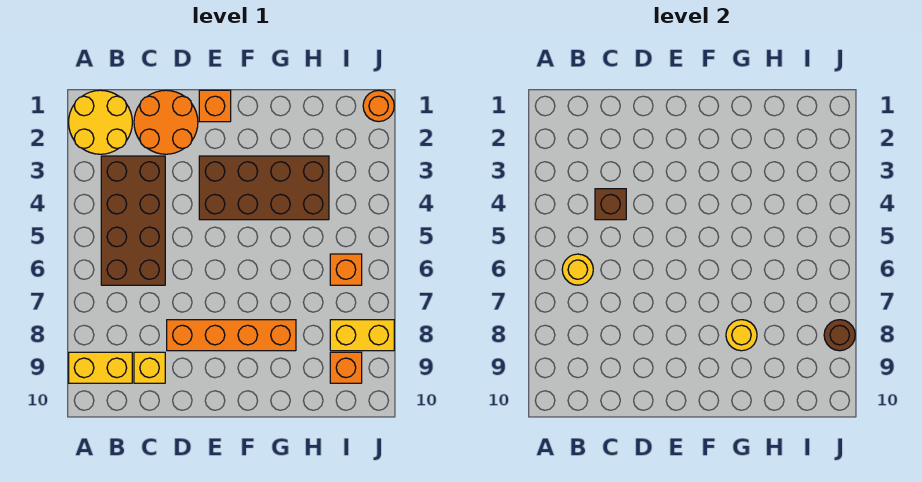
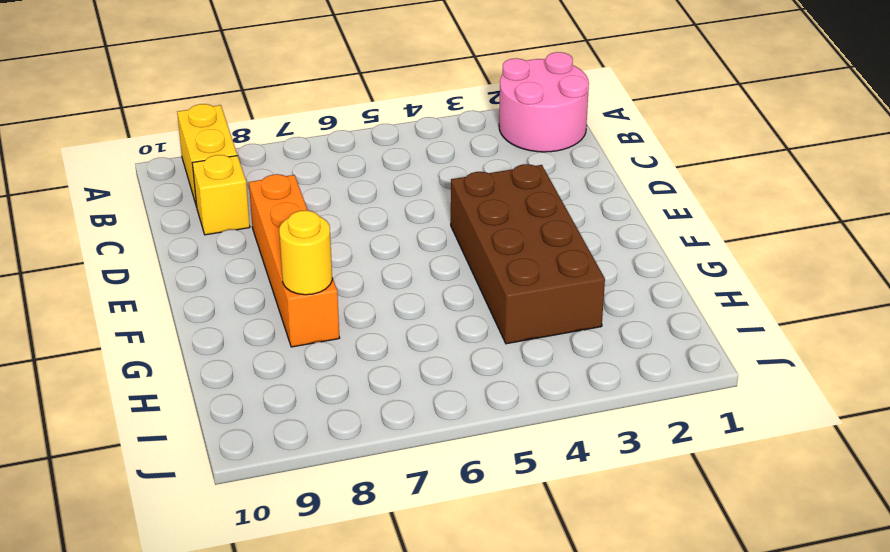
pink round brick A1:B2 level 1 -> yellow round brick A1:B2 level 1
none -> brown brick B3:C6 level 1
none -> orange round brick C1:D2 level 1
none -> orange brick E1 level 1

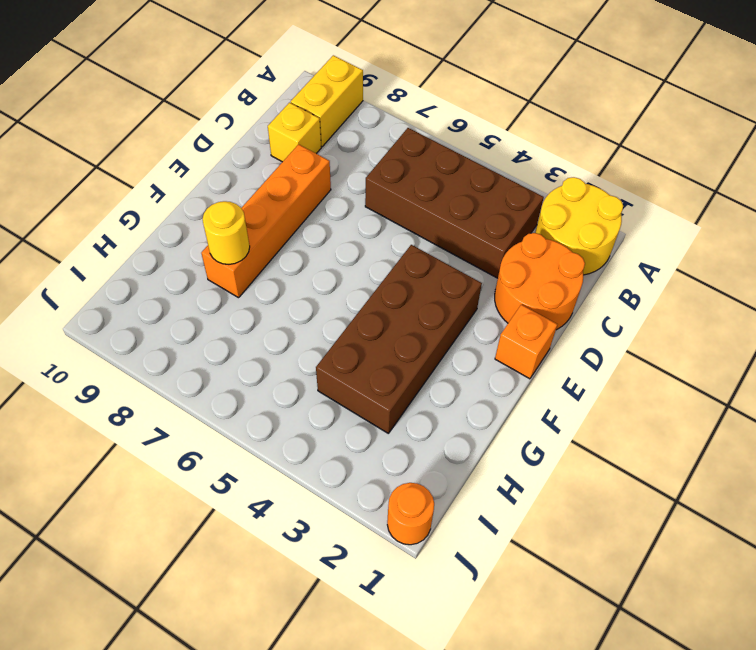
none -> orange brick I6 level 1
none -> yellow brick I8:J8 level 1
none -> orange brick I9 level 1

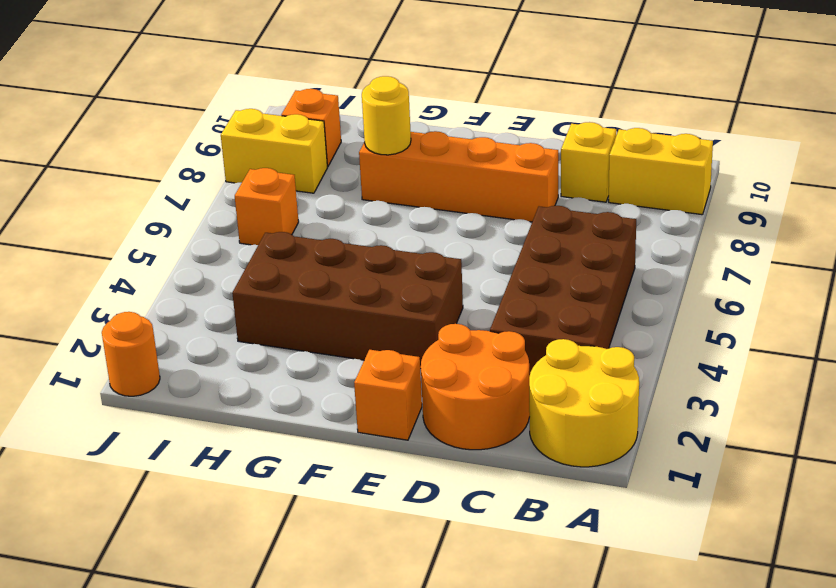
none -> yellow round brick B6 level 2
none -> brown brick C4 level 2
none -> brown round brick J8 level 2

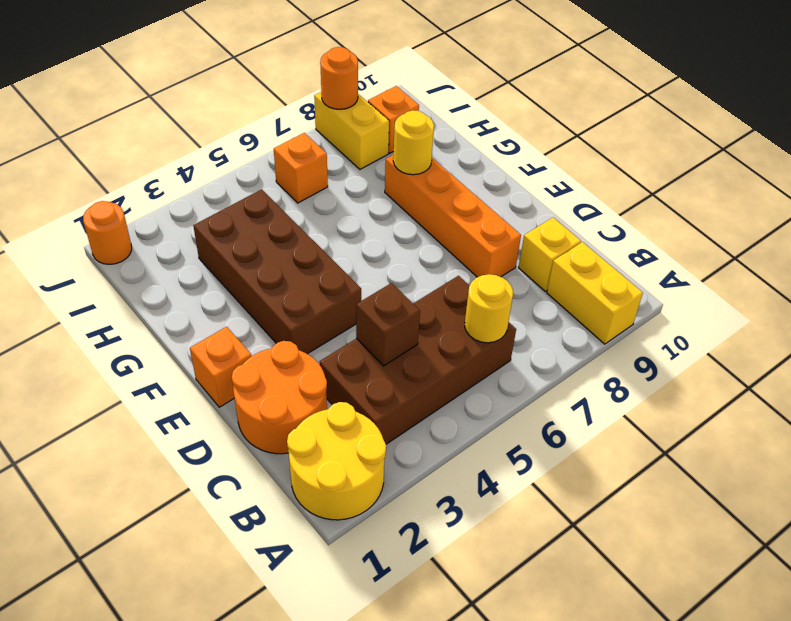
orange round brick J8 level 2 -> brown round brick J8 level 2

